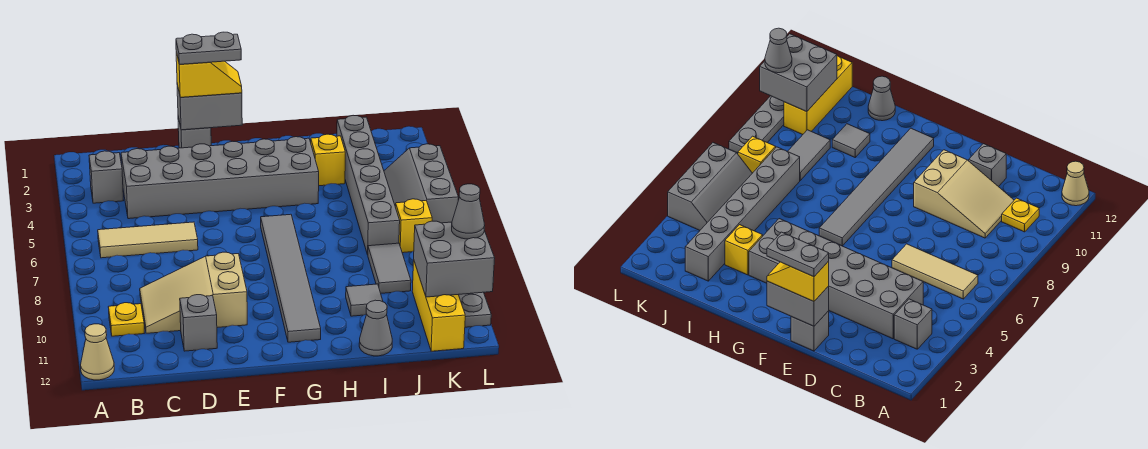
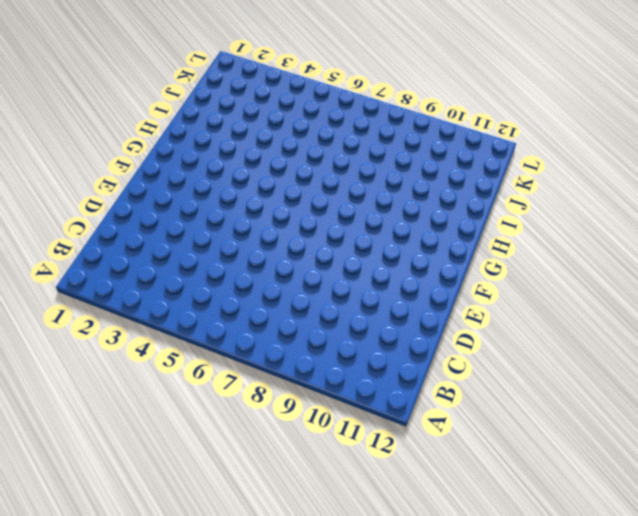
none -> tan cone A12 level 1
none -> grey brick B3 level 1
none -> tan tile B6:D6 level 1

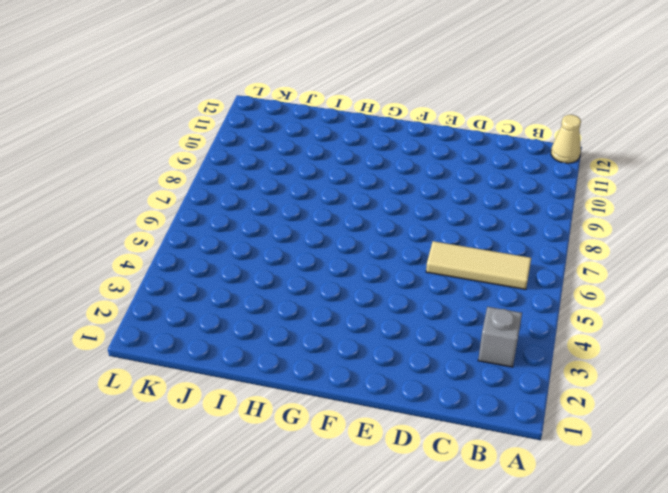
none -> yellow plate B10 level 1
none -> grey brick C3:H4 level 1
none -> tan slope C9:E10 level 1 top E

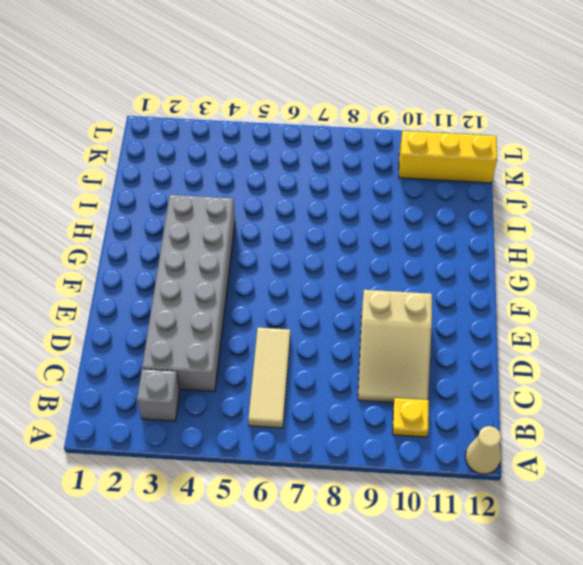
none -> grey brick D11 level 1
none -> grey brick E1 level 1
none -> grey tile G6:G11 level 1

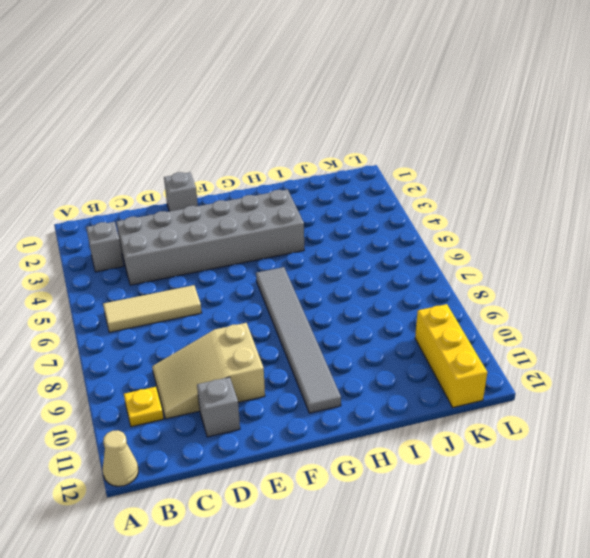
none -> yellow brick I3 level 1
none -> grey tile I10 level 1
none -> grey cone I12 level 1

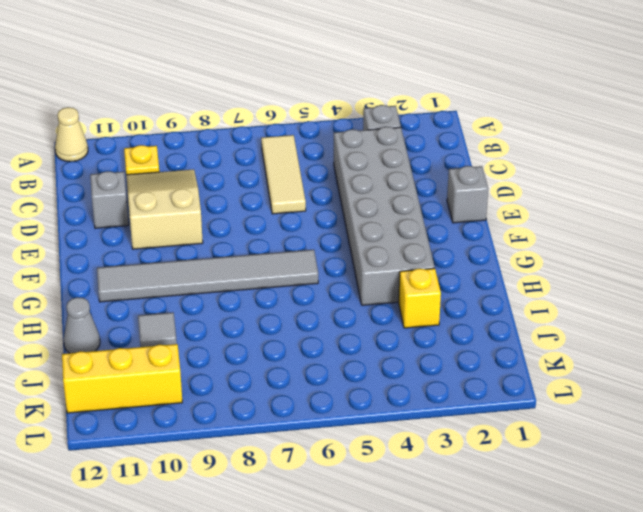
none -> grey brick J2:J7 level 1
none -> grey tile J8:J9 level 1
none -> grey slope K4:L6 level 1 top L

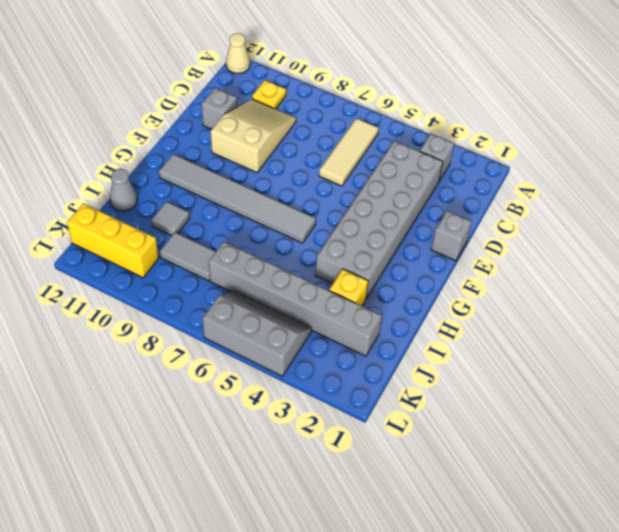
none -> yellow brick K7 level 1
none -> grey plate L8:L11 level 1
none -> grey brick E1:F1 level 2

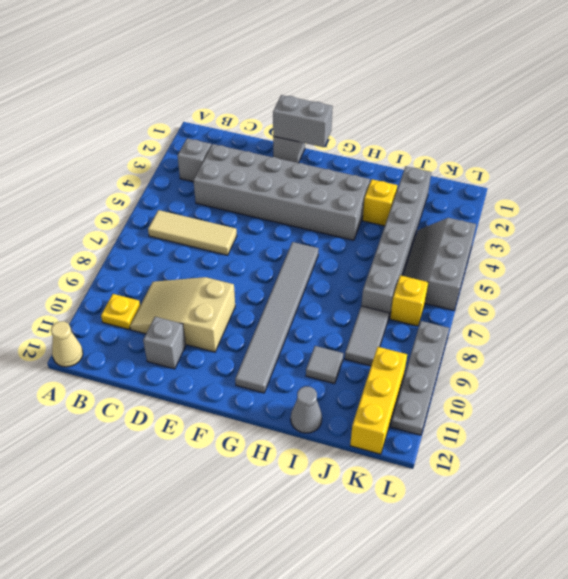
none -> grey brick K10:L11 level 2
none -> yellow slope E1:F1 level 3 top E
none -> grey cone L10 level 3

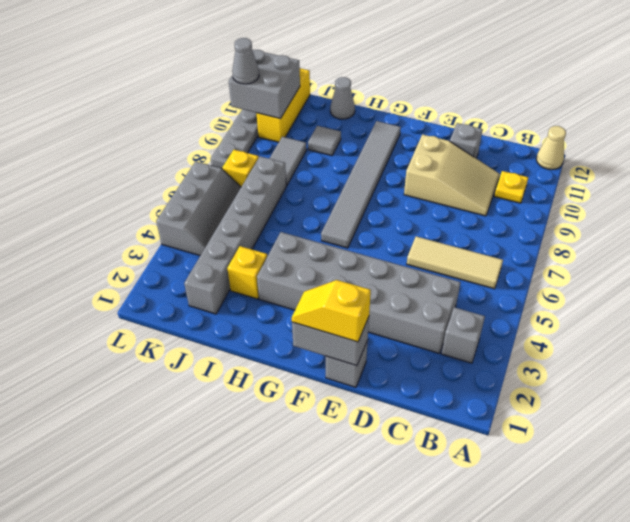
none -> grey plate E1:F1 level 4

